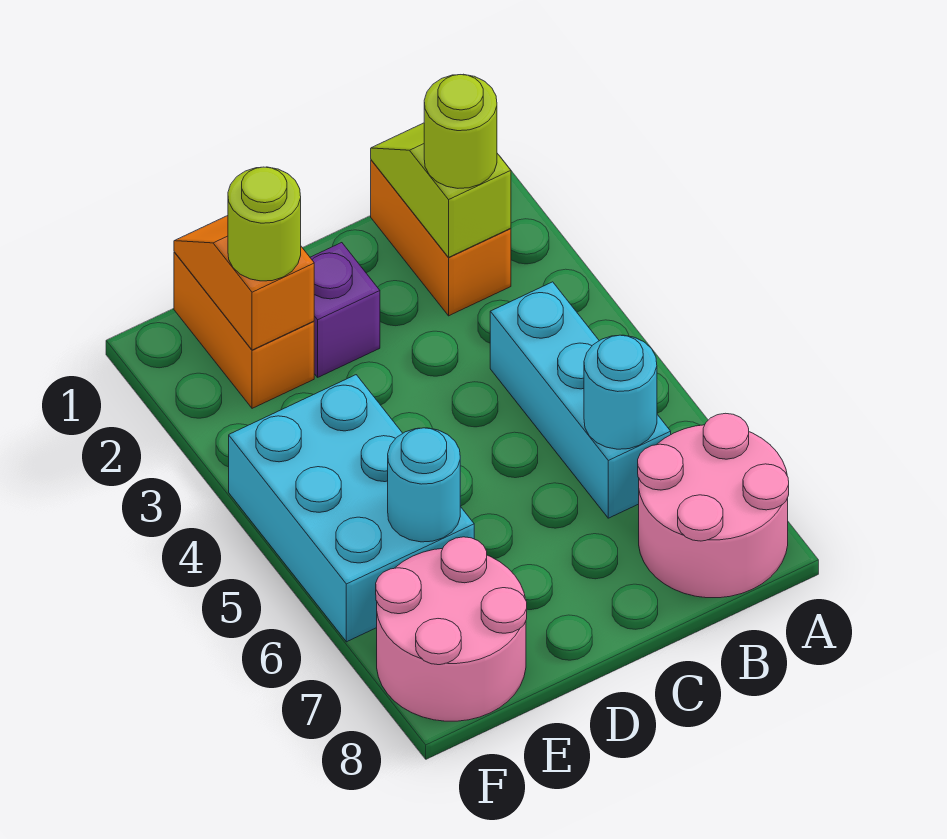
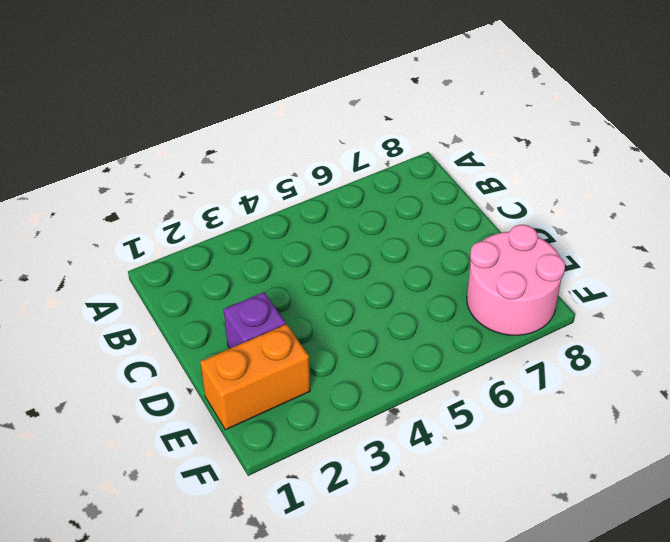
none -> pink round brick A7:B8 level 1
none -> orange brick B1:B2 level 1
none -> cyan brick B4:B6 level 1

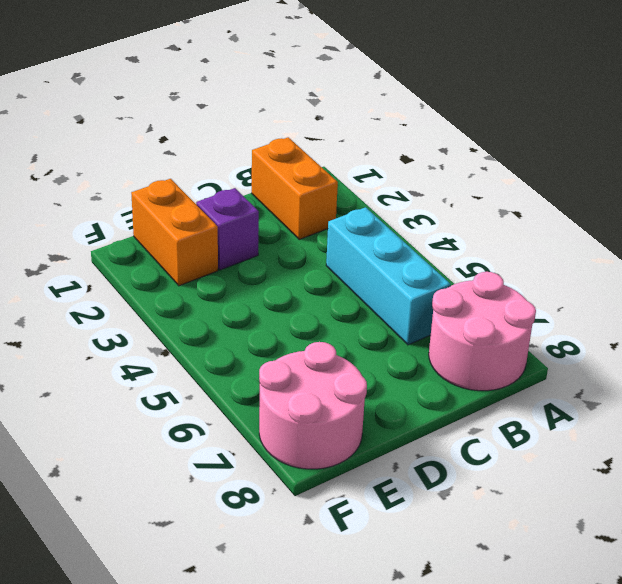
none -> cyan brick E4:F6 level 1
none -> lime slope B1:B2 level 2 top 2
none -> cyan round brick B6 level 2

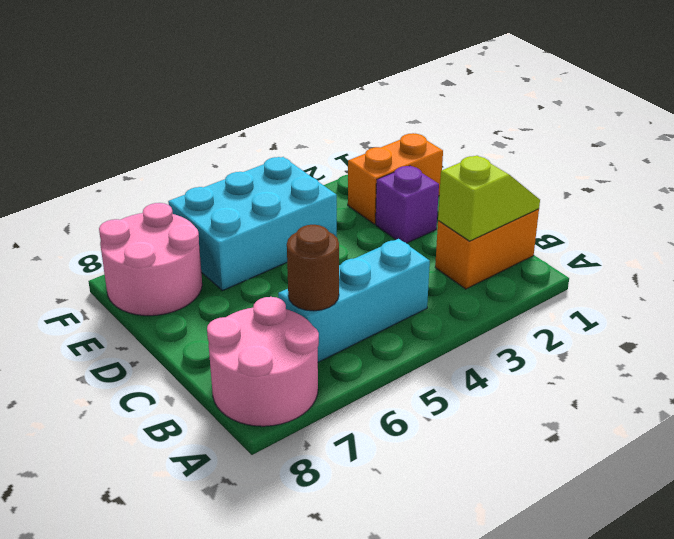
brown round brick B6 level 2 -> cyan round brick B6 level 2
none -> orange slope E1:E2 level 2 top 2
none -> cyan round brick E6 level 2
none -> lime round brick B2 level 3

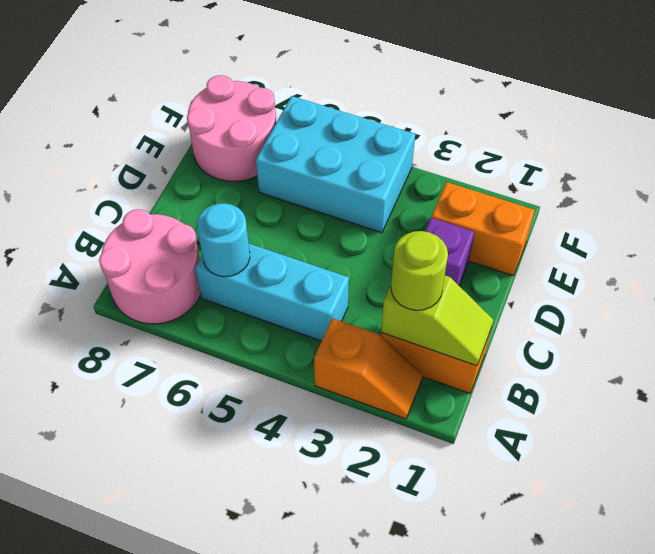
orange slope A2:A3 level 1 top 3 -> orange slope E1:E2 level 2 top 2
none -> cyan round brick E6 level 2
none -> lime round brick E2 level 3

